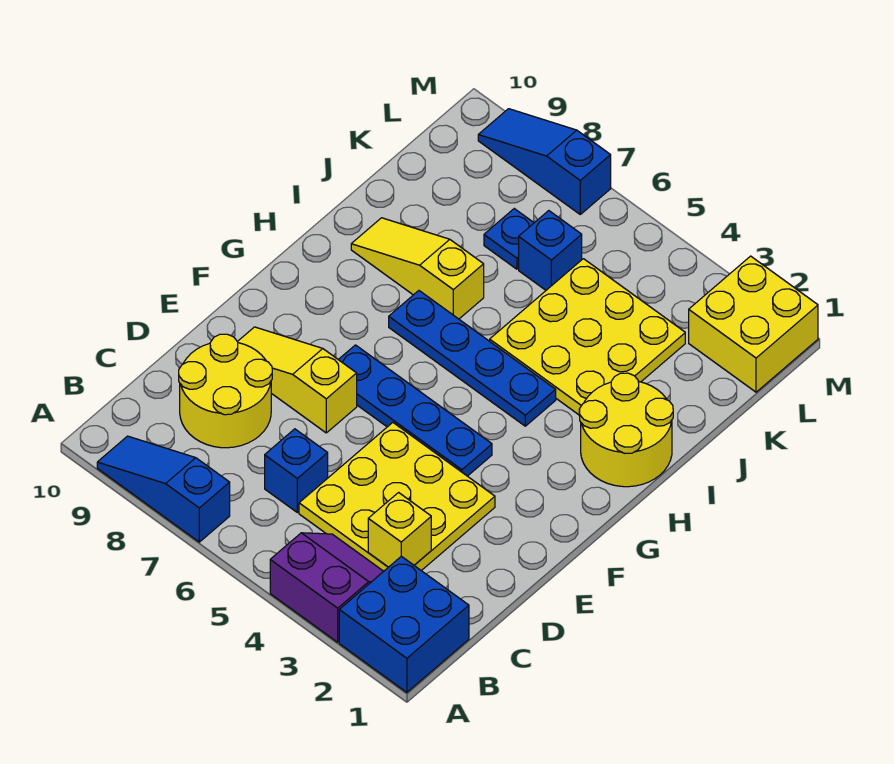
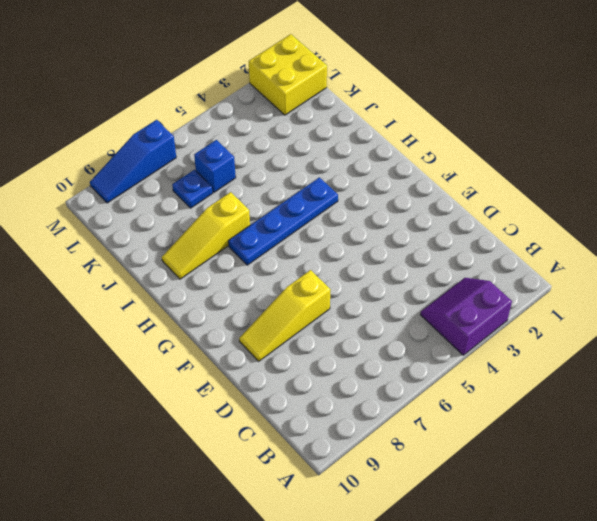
none -> blue brick A1:B2 level 1
none -> blue slope A7:A9 level 1 top 7
none -> yellow plate C3:E5 level 1

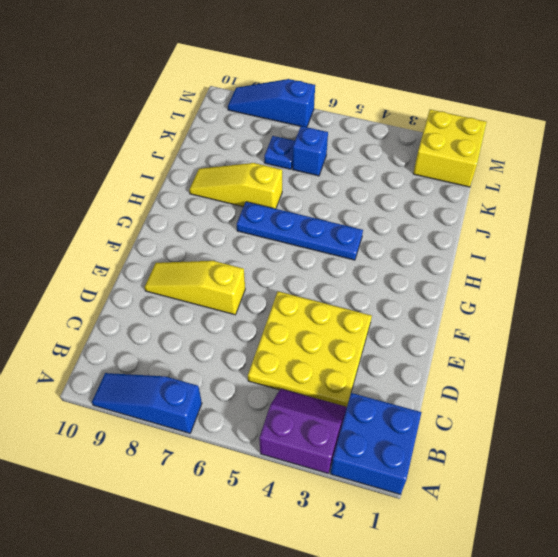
none -> blue brick C6 level 1
none -> yellow round brick C8:D9 level 1
none -> blue plate F4:F7 level 1

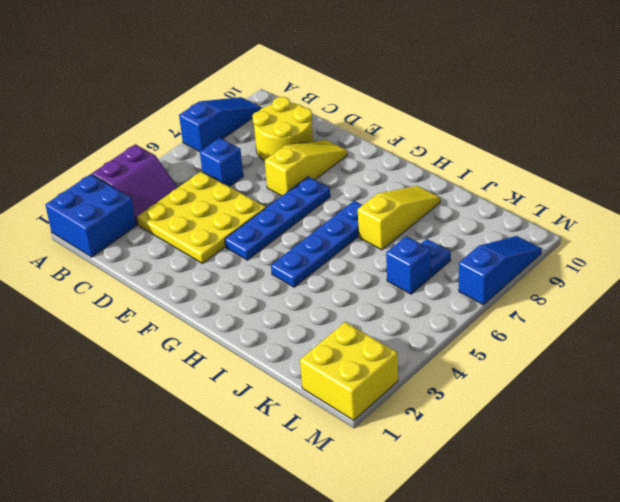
none -> yellow round brick H1:I2 level 1
none -> yellow plate I3:K5 level 1
none -> yellow brick C3 level 2

